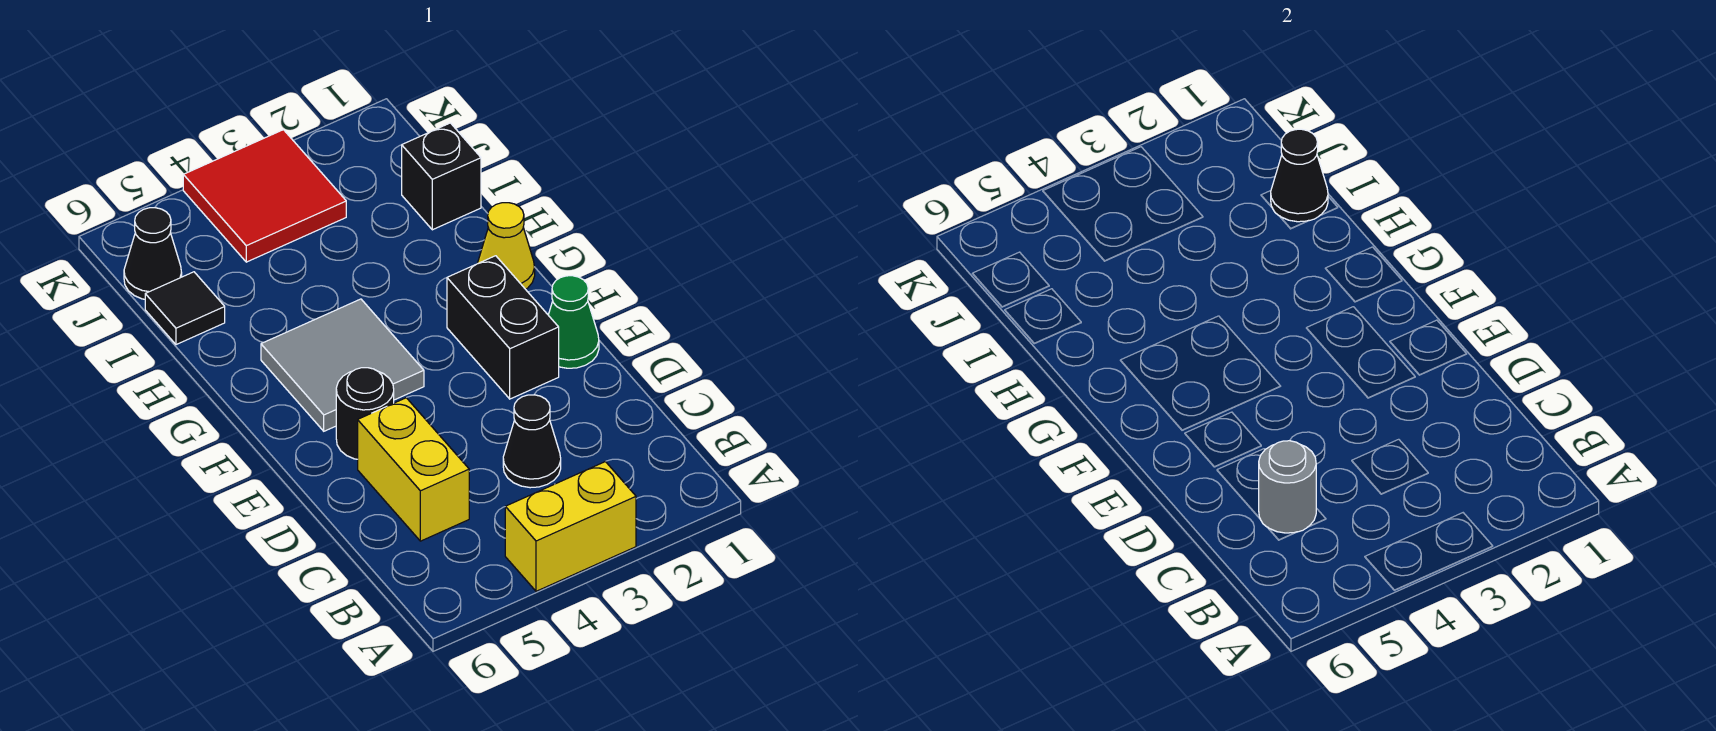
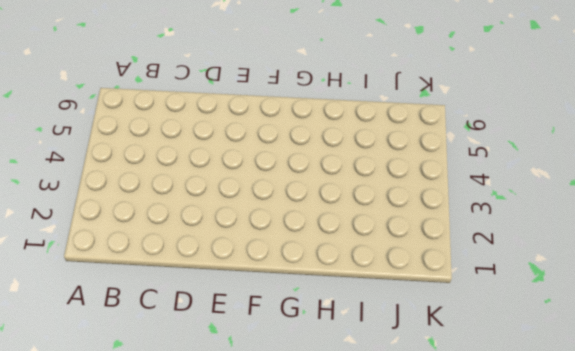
none -> yellow brick A3:A4 level 1
none -> black cone C3 level 1
none -> yellow brick C5:D5 level 1

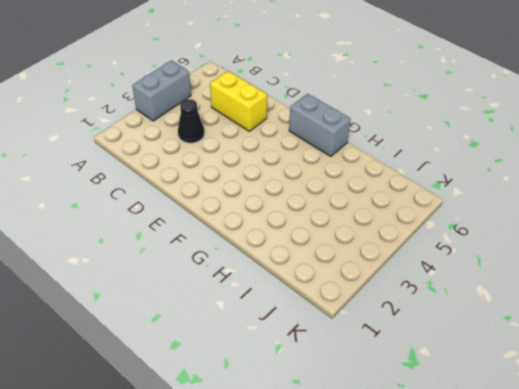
grey brick A3:A4 level 1 -> yellow brick A3:A4 level 1
grey brick F6:G6 level 1 -> none
none -> green cone E1 level 1
none -> black brick E2:F2 level 1
none -> black round brick E5 level 1

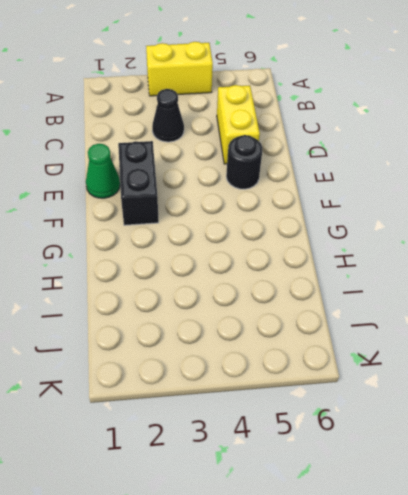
none -> grey tile F4:G5 level 1
none -> yellow cone G1 level 1
none -> black brick I1 level 1

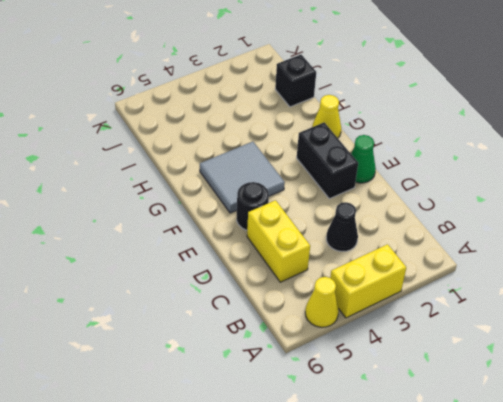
yellow cone A5 level 1 -> none
none -> black tile I6 level 1
none -> red tile J3:K4 level 1
none -> black cone J6 level 1

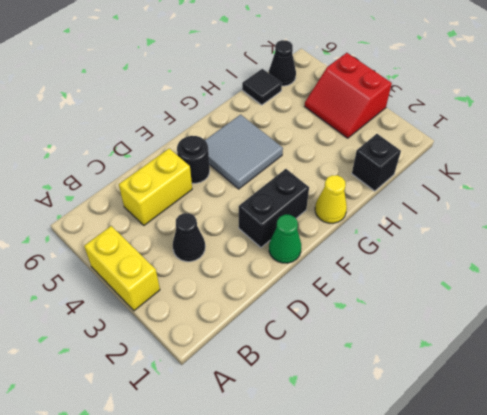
red slope J3:K4 level 1 top K -> red tile J3:K4 level 1
none -> grey round brick C5 level 2
none -> black cone I1 level 2

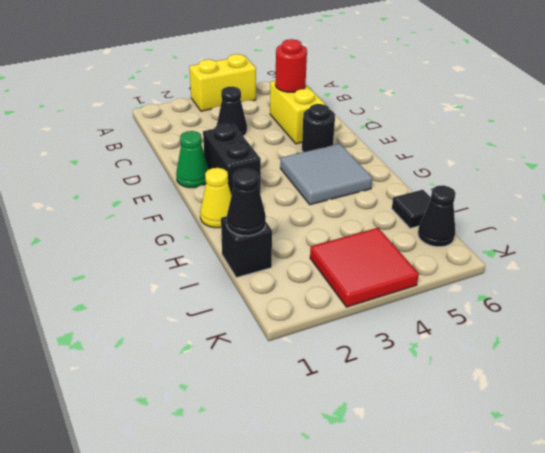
red round brick C5 level 2 -> grey round brick C5 level 2

